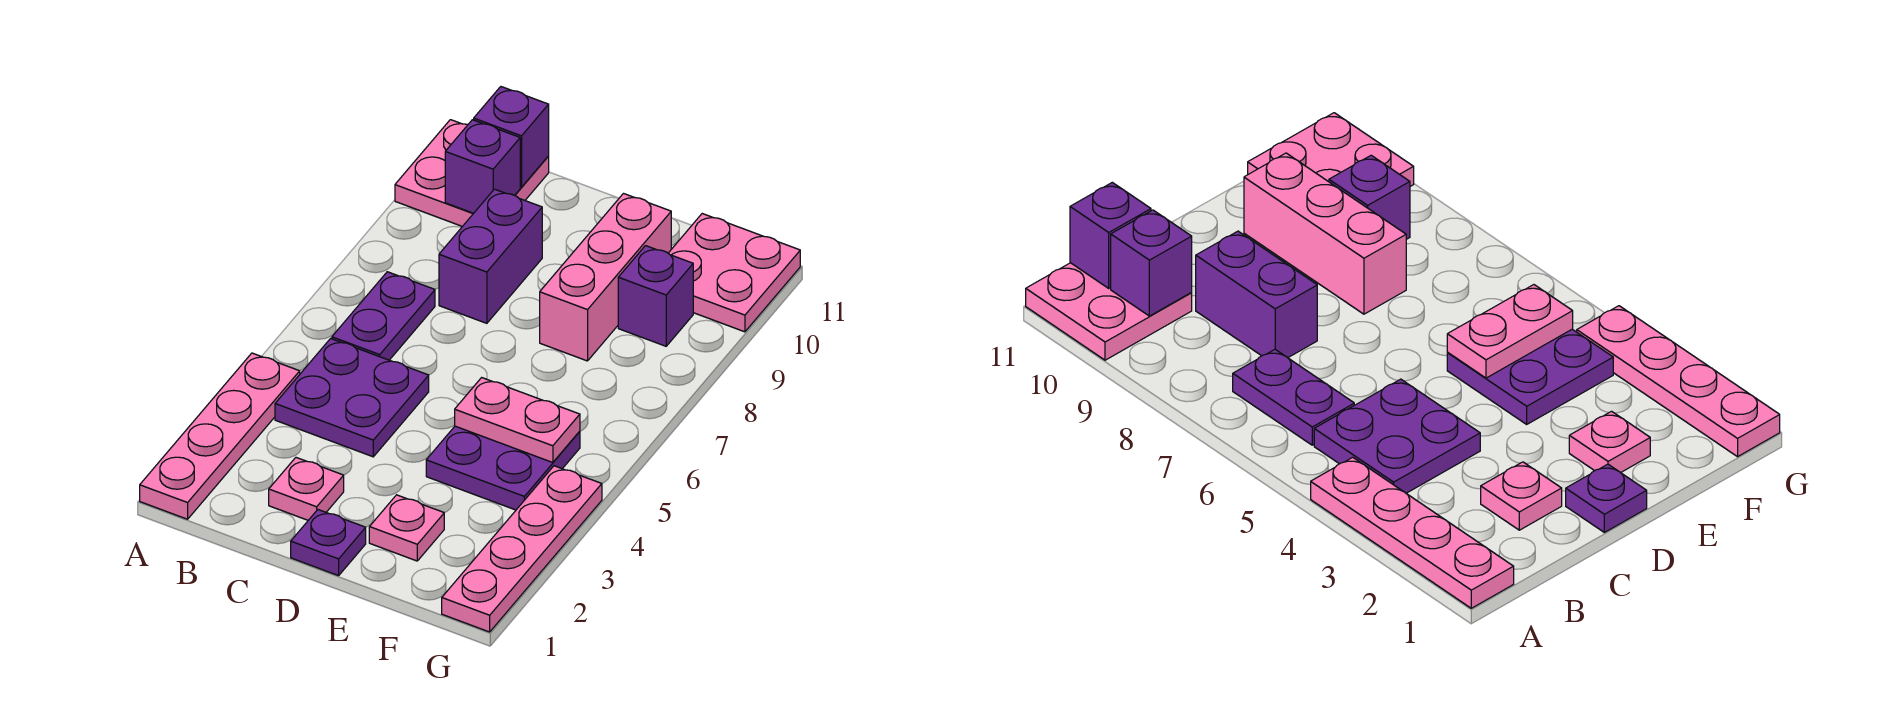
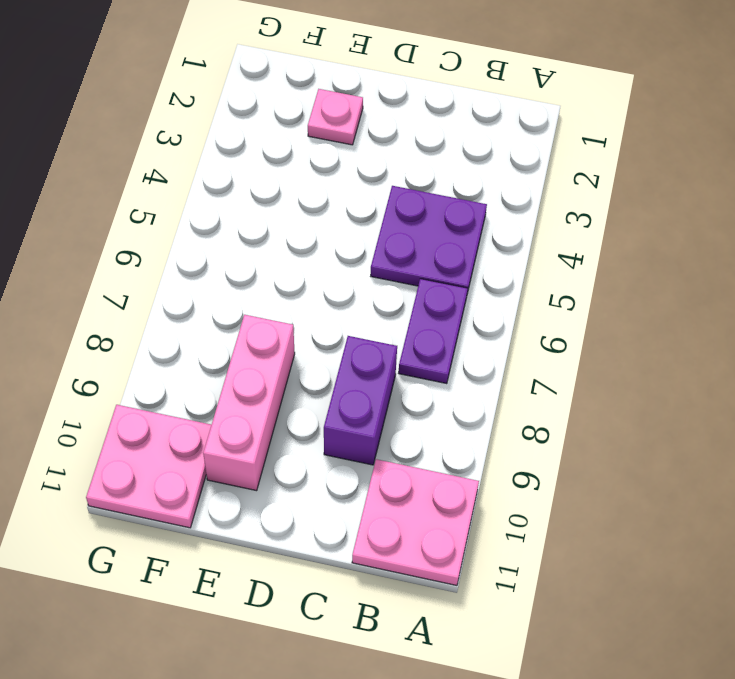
none -> pink plate A1:A4 level 1
none -> pink plate C2 level 1
none -> purple plate D1 level 1

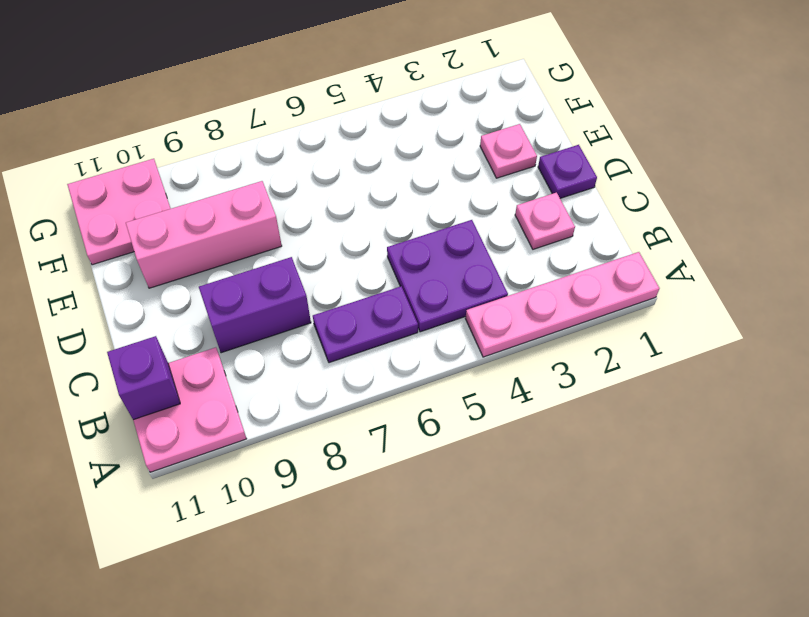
none -> purple plate E4:F5 level 1
none -> purple brick F9 level 1
none -> pink plate G1:G4 level 1

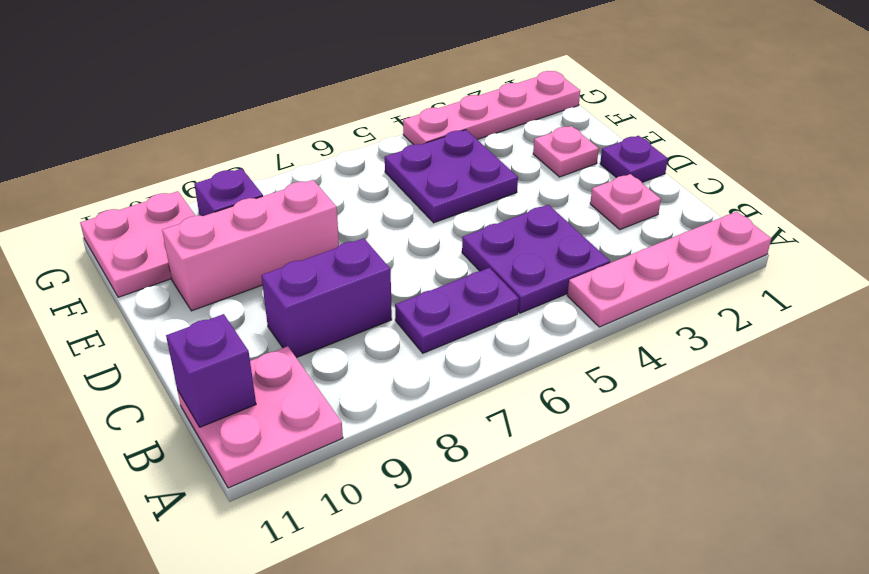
none -> purple brick B10 level 2
none -> pink plate E5:F5 level 2

